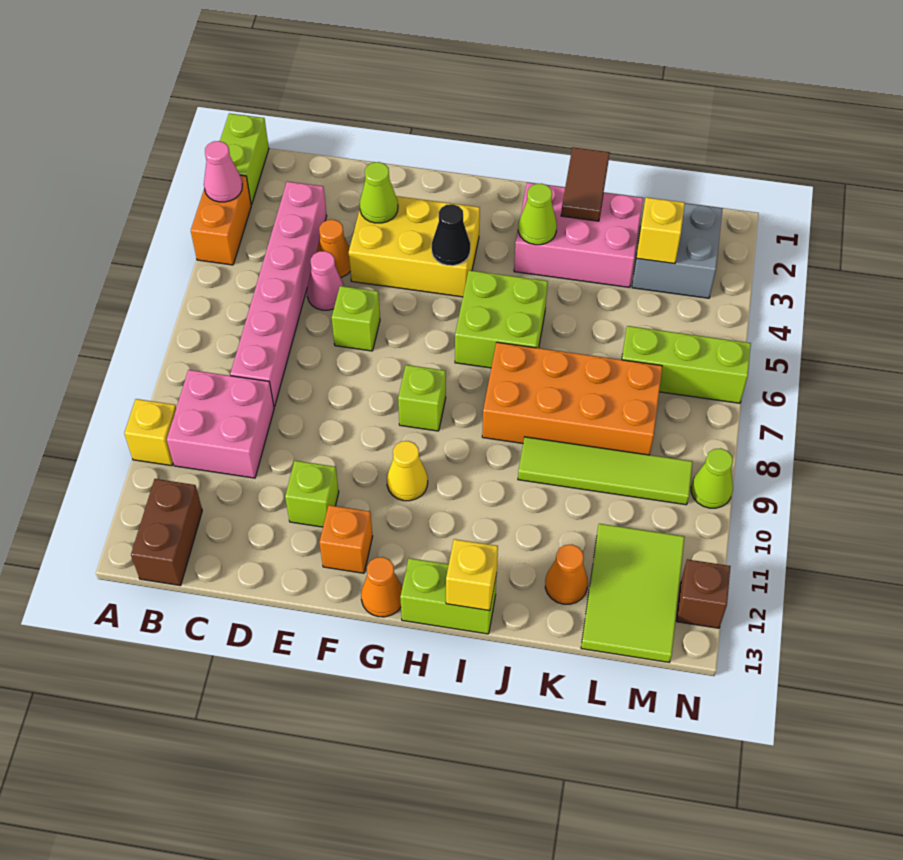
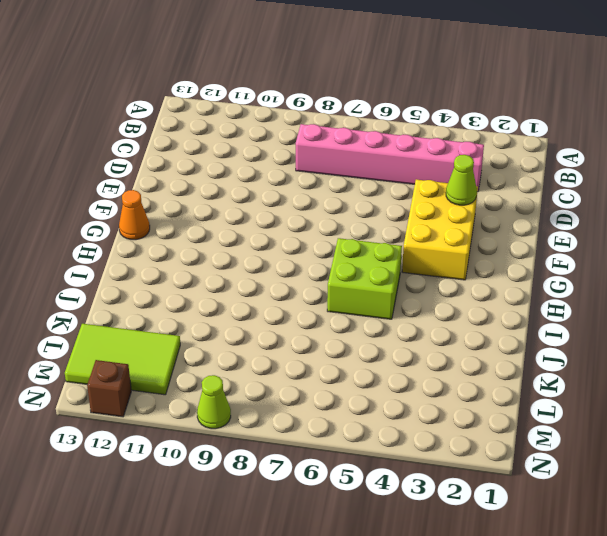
none -> lime brick A1:A2 level 1
none -> orange brick A3:A4 level 1
none -> yellow brick A10 level 1
none -> pink brick B9:C10 level 1

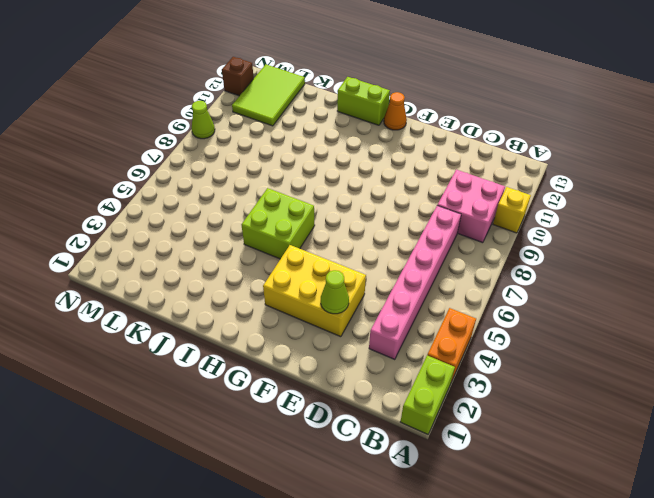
none -> brown brick B12:B13 level 1
none -> orange cone D4 level 1
none -> pink cone D5 level 1
none -> lime brick E6 level 1

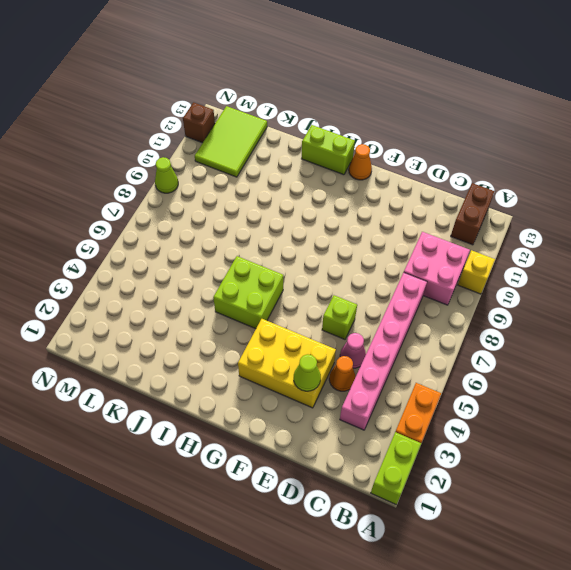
none -> lime brick E11 level 1
none -> orange brick F12 level 1
none -> lime brick G8 level 1
none -> yellow cone G10 level 1

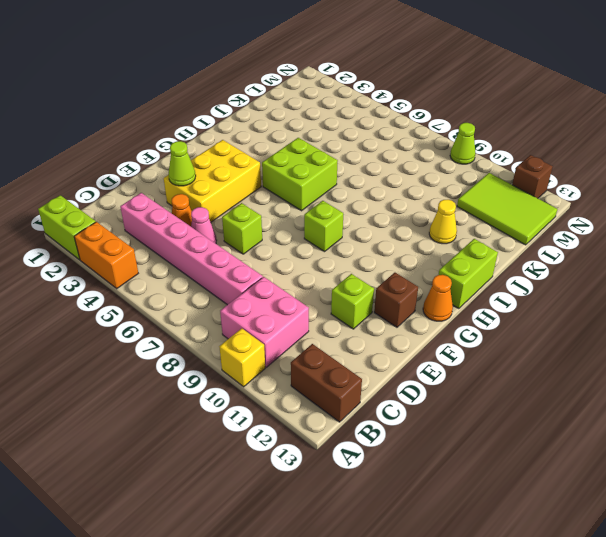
brown brick F12 level 1 -> orange brick F12 level 1
yellow cone J11 level 1 -> yellow cone G10 level 1
none -> pink brick I2:K3 level 1
none -> orange brick I7:L8 level 1
none -> lime tile J9:M9 level 1
none -> orange cone K12 level 1

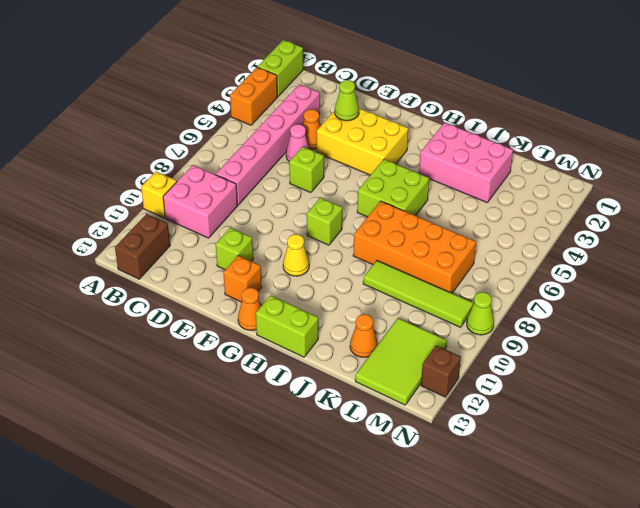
none -> grey brick L2:M3 level 1
none -> lime brick L6:N6 level 1
none -> pink cone A3 level 2
none -> black cone G4 level 2

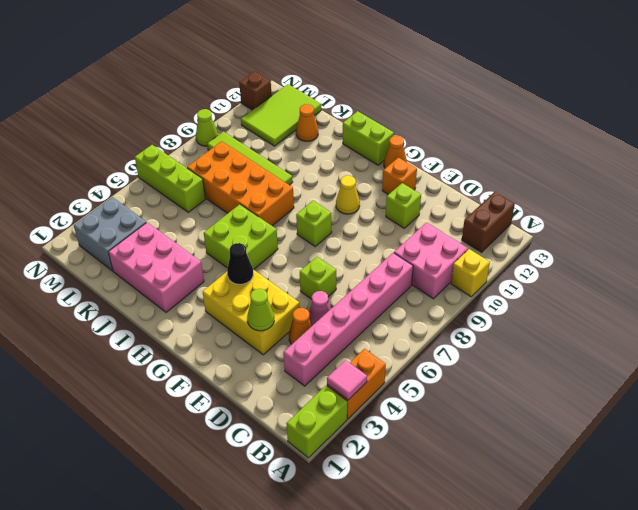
pink tile A3 level 2 -> pink cone A3 level 2
none -> lime cone I3 level 2
none -> yellow brick I13 level 2
none -> brown tile J1:J2 level 2
none -> yellow brick L3 level 2

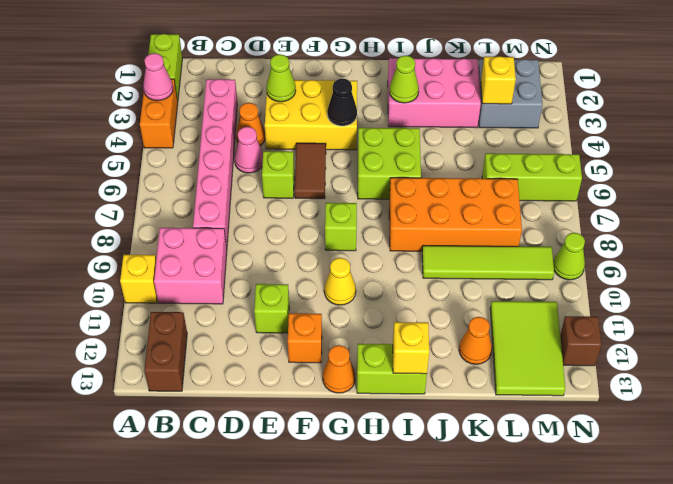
brown tile F5:F6 level 1 -> brown tile J1:J2 level 2

